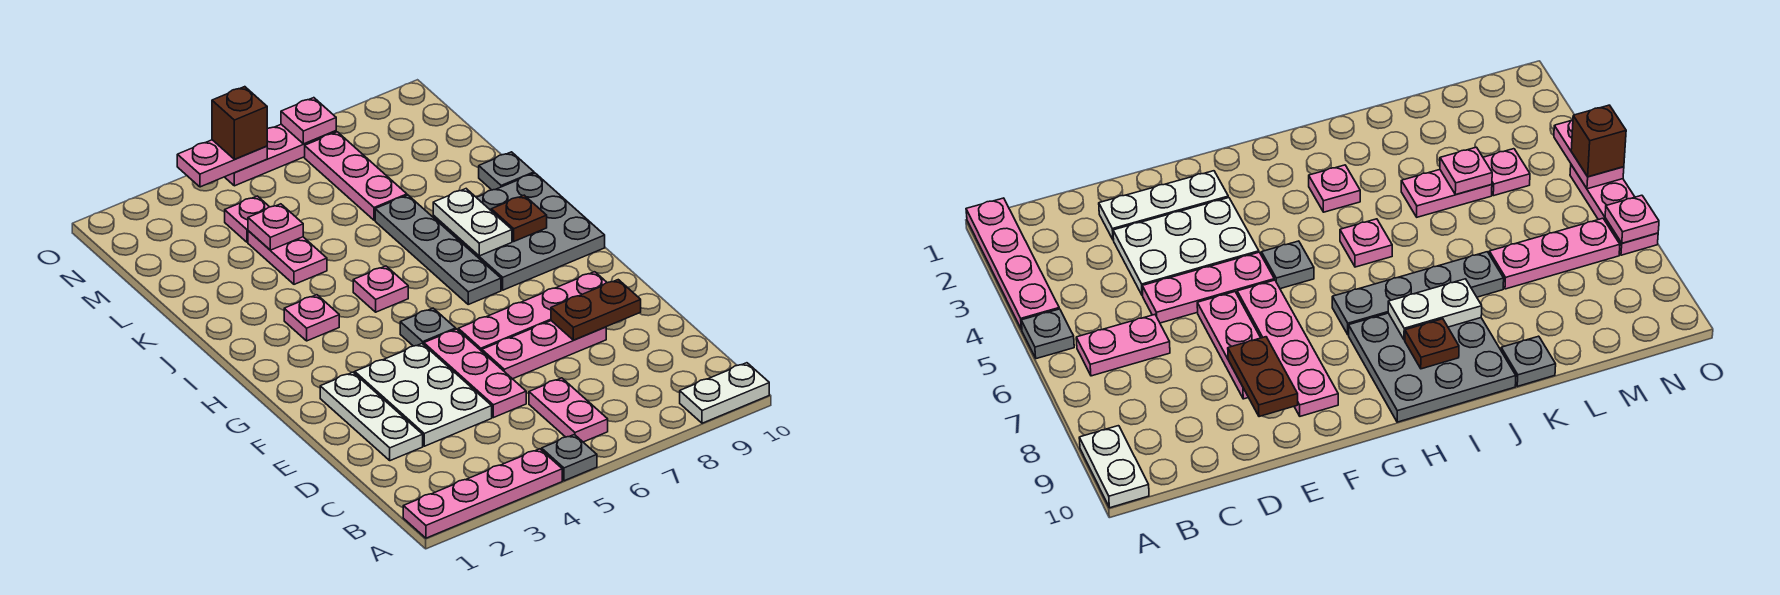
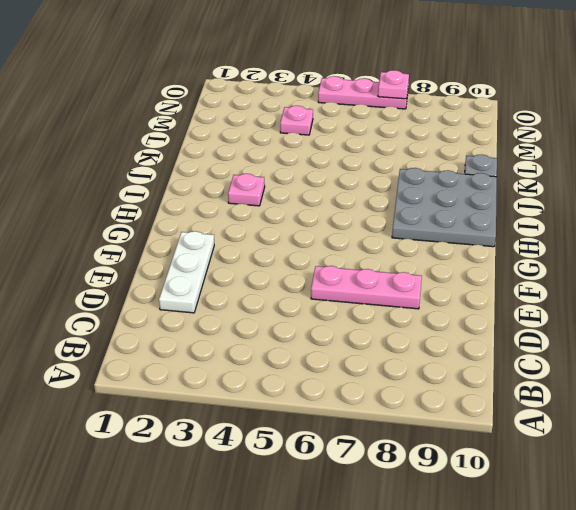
none -> pink plate A1:A4 level 1
none -> grey plate A5 level 1
none -> white plate A9:A10 level 1

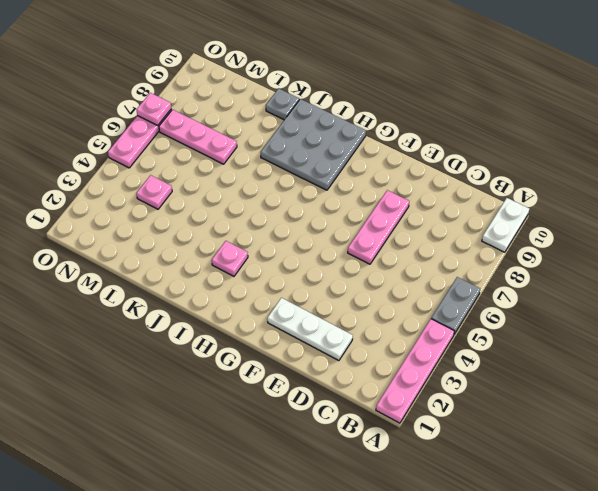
grey plate A5:A6 level 1 -> grey plate A5 level 1
none -> pink plate B6:C6 level 1
none -> white plate D3:F4 level 1
none -> pink plate D5:F5 level 1

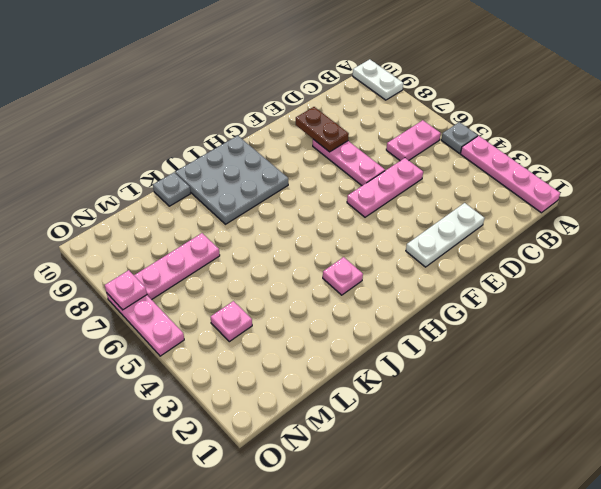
none -> white plate D3:F4 level 1
none -> pink plate F6:F9 level 1
none -> grey plate G5 level 1

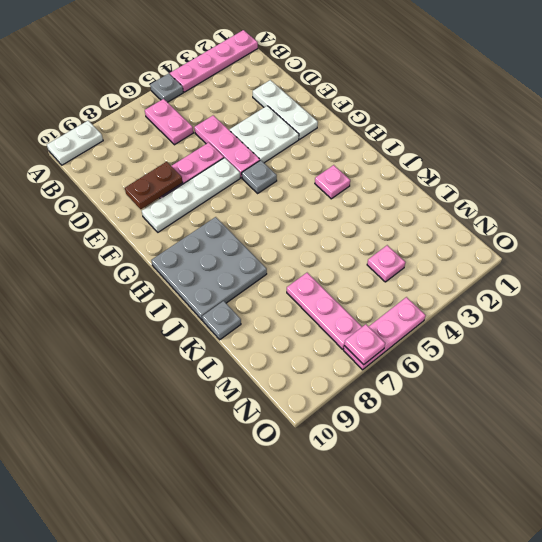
white plate E3:F4 level 1 -> white plate D3:F4 level 1
white plate F6:F9 level 1 -> pink plate F6:F9 level 1
none -> grey plate H7:K7 level 1
none -> pink plate I5 level 1
none -> pink plate K4:L4 level 1

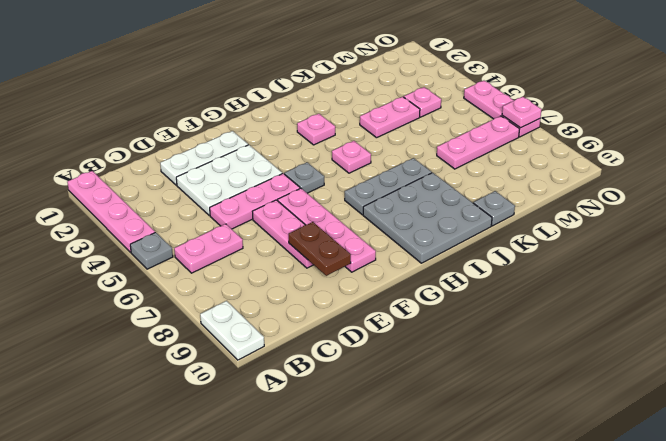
grey plate H7:J7 level 1 -> grey plate H7:K7 level 1
none -> white plate I8:J8 level 2
none -> brown plate I9 level 2
none -> pink plate L4 level 2

